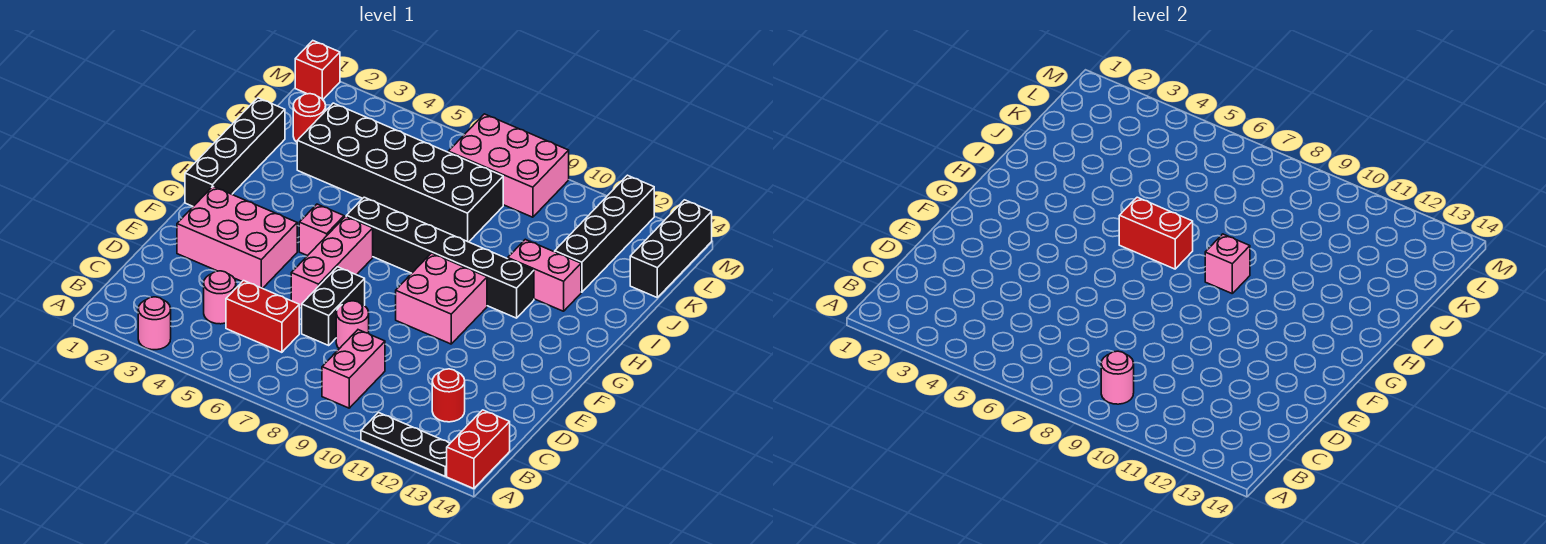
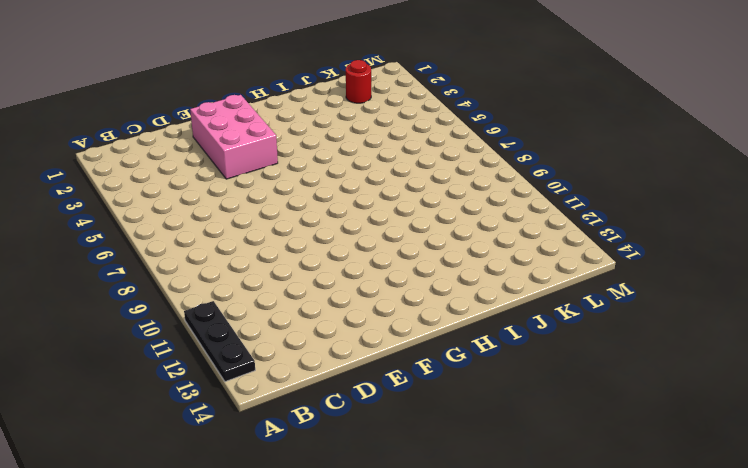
none -> pink round brick A3 level 1
none -> red brick A14:B14 level 1
none -> pink brick B9:C9 level 1

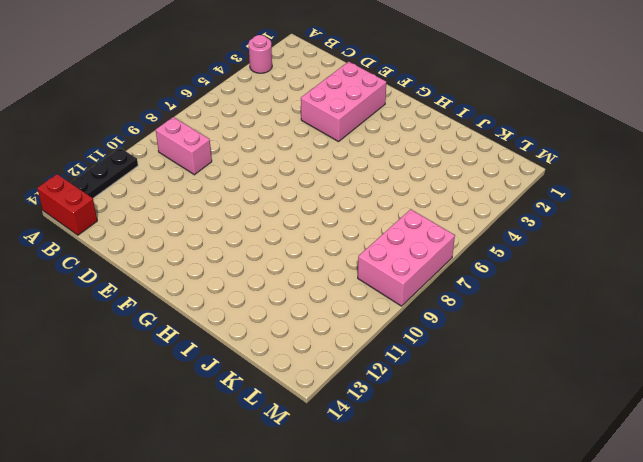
none -> pink round brick C4 level 1
none -> red brick C5:C6 level 1
none -> red round brick C12 level 1

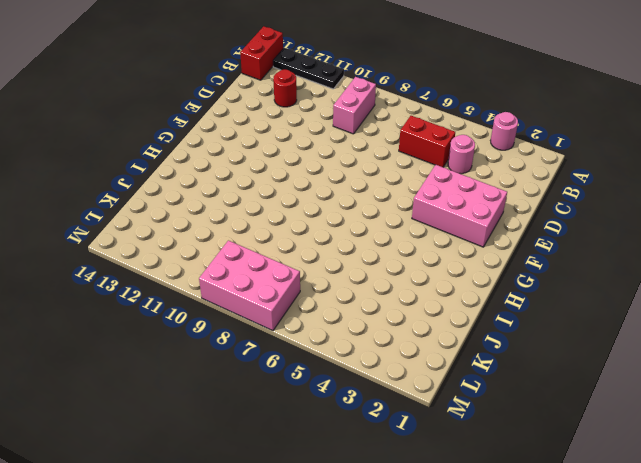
none -> black brick D7:E7 level 1
none -> pink round brick D8 level 1
none -> pink brick E6:G6 level 1

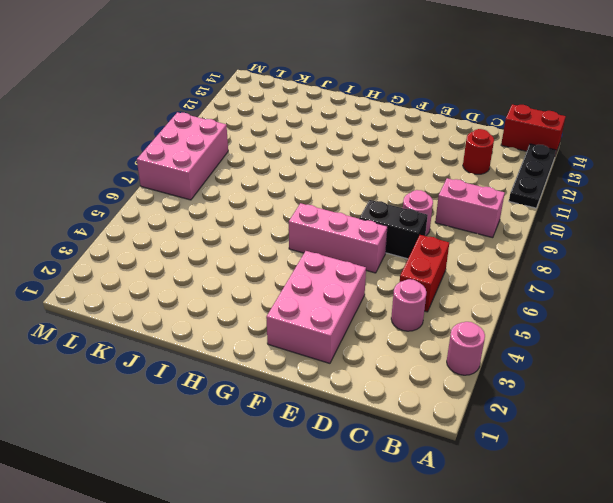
none -> pink brick F9:G10 level 1
none -> black brick G1:J1 level 1
none -> pink brick G5 level 1

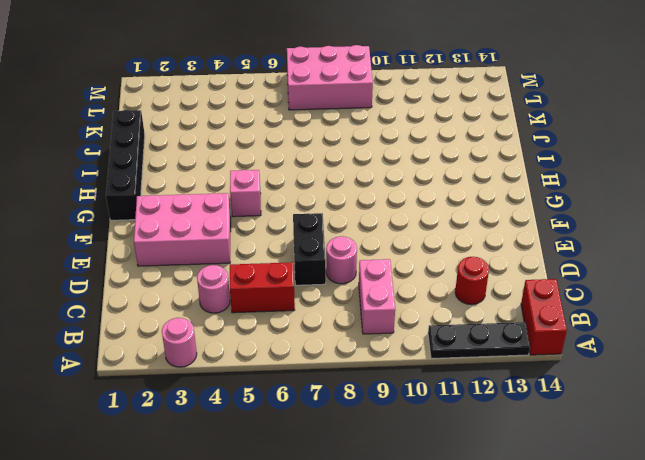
none -> pink brick E6:G6 level 1
none -> pink brick F9:G10 level 1
none -> black brick H6:H11 level 1

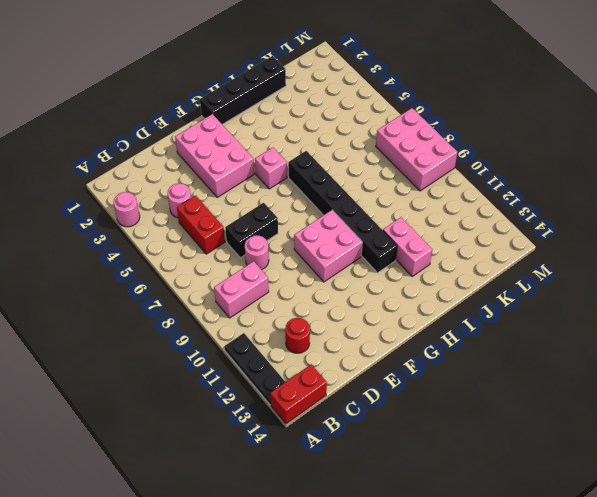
none -> pink brick E6:G6 level 1
none -> black brick J3:K8 level 1
none -> black brick J12:M12 level 1

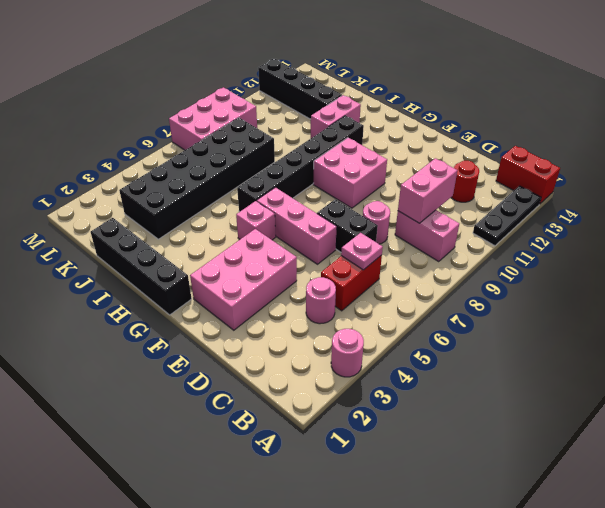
pink plate C6 level 2 -> none
pink brick C9:C10 level 2 -> none
none -> red round brick K2 level 1
none -> black brick K14:M14 level 1
none -> red brick M1 level 1

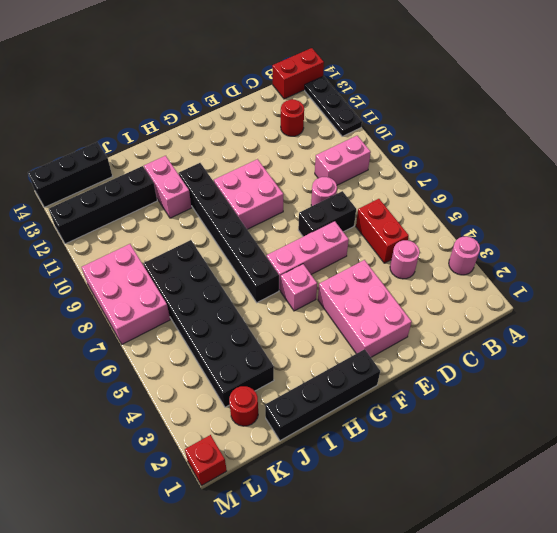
none -> pink round brick B9 level 2
none -> red brick H6:H7 level 2
none -> pink brick H9 level 2

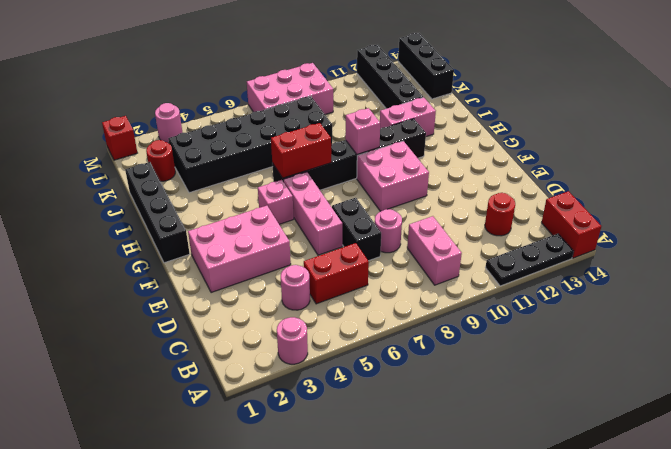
pink round brick M3 level 1 -> pink round brick B9 level 2

